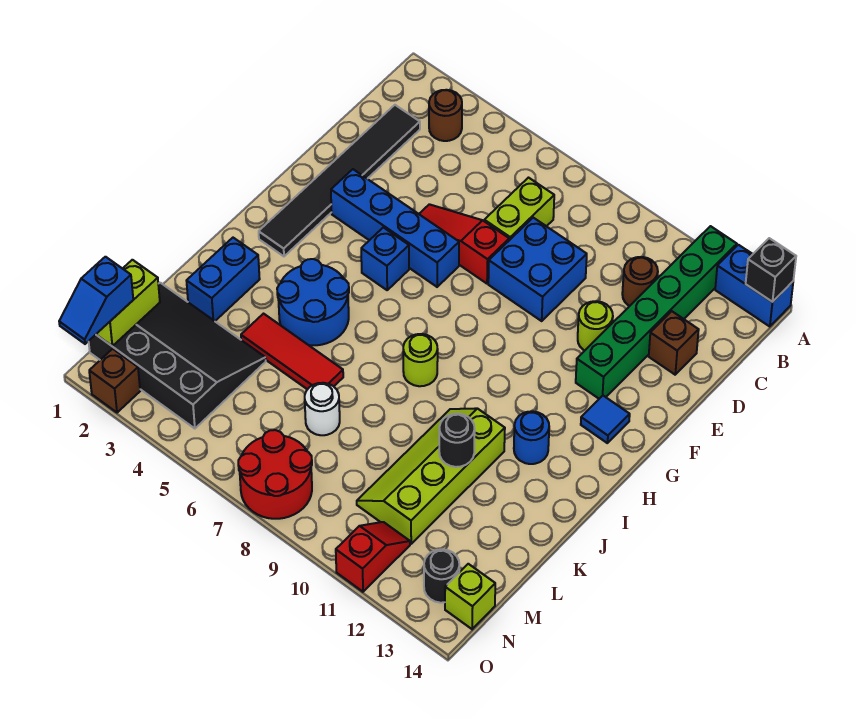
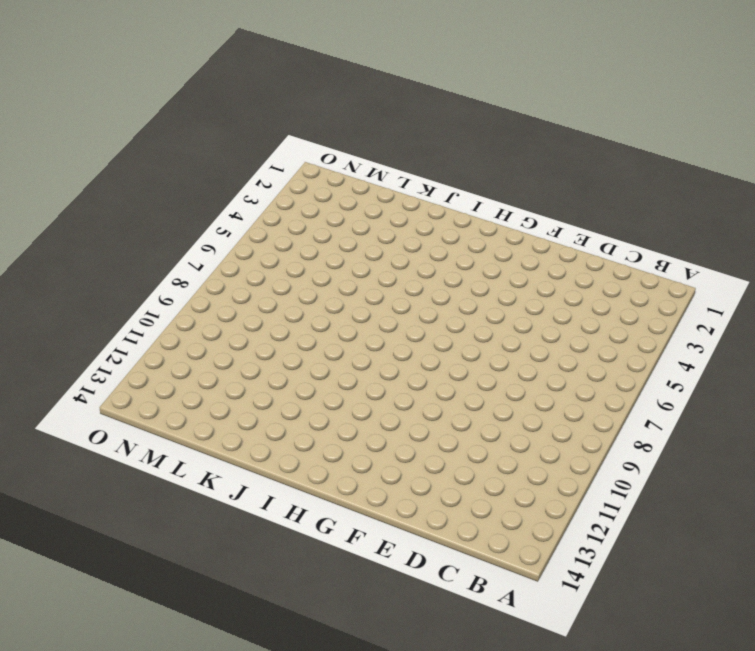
none -> green brick A12:F12 level 1
none -> blue brick A13:A14 level 1
none -> brown round brick B3 level 1
none -> black tile C2:H2 level 1

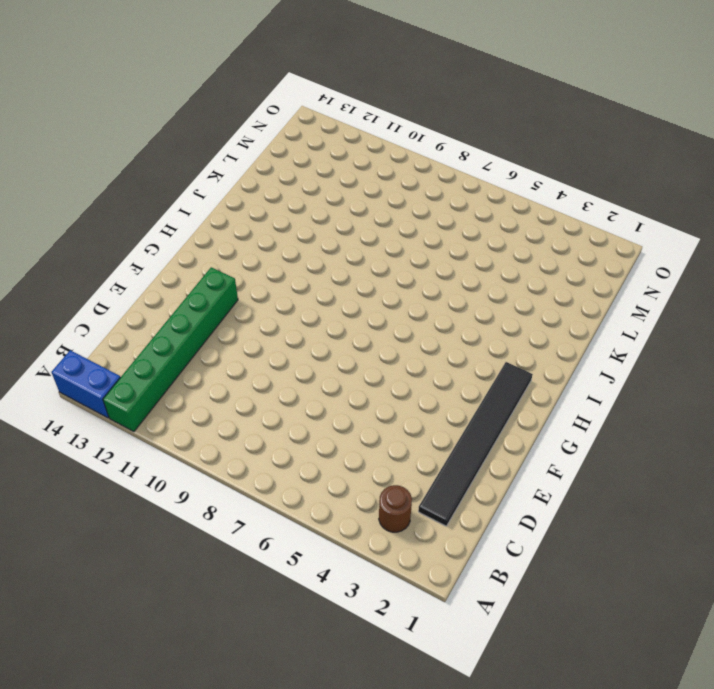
none -> lime brick C7:D7 level 1
none -> brown round brick C11 level 1
none -> blue brick D8:E9 level 1
none -> brown brick D13 level 1

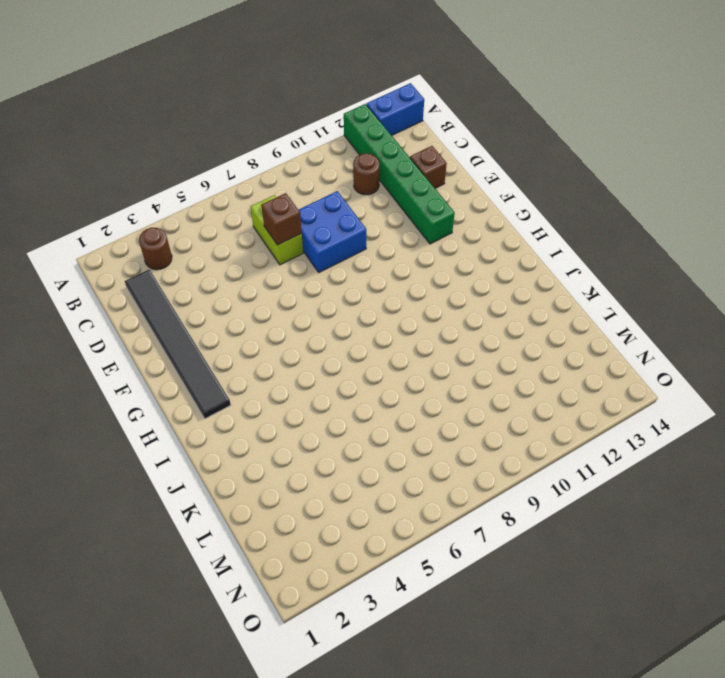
brown brick D7 level 2 -> brown brick O2 level 1
none -> red slope E5:E7 level 1 top 7
none -> lime round brick E11 level 1
none -> blue brick F3:F6 level 1
none -> blue brick G5 level 1

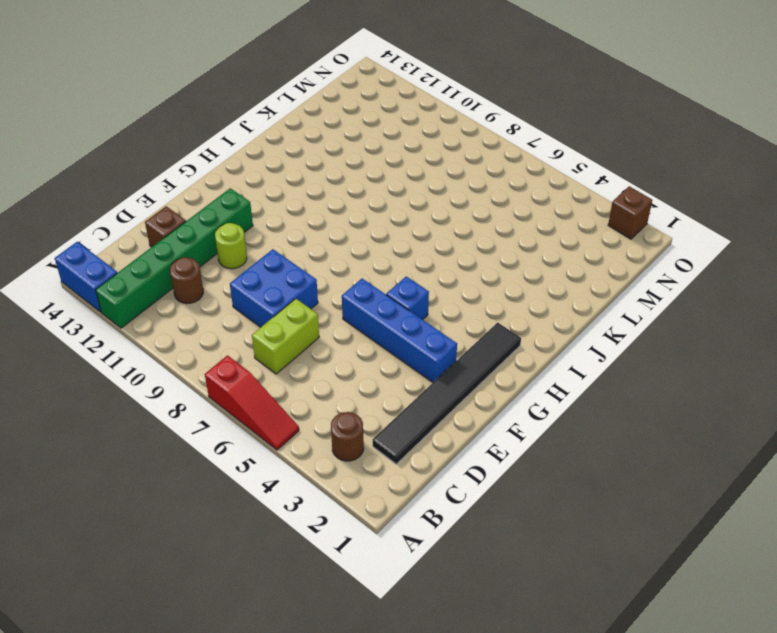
red slope A5:A7 level 1 top 7 -> red slope E5:E7 level 1 top 7
none -> blue tile G13 level 1
none -> blue round brick I4:J5 level 1
none -> lime round brick I8 level 1
none -> blue round brick I12 level 1

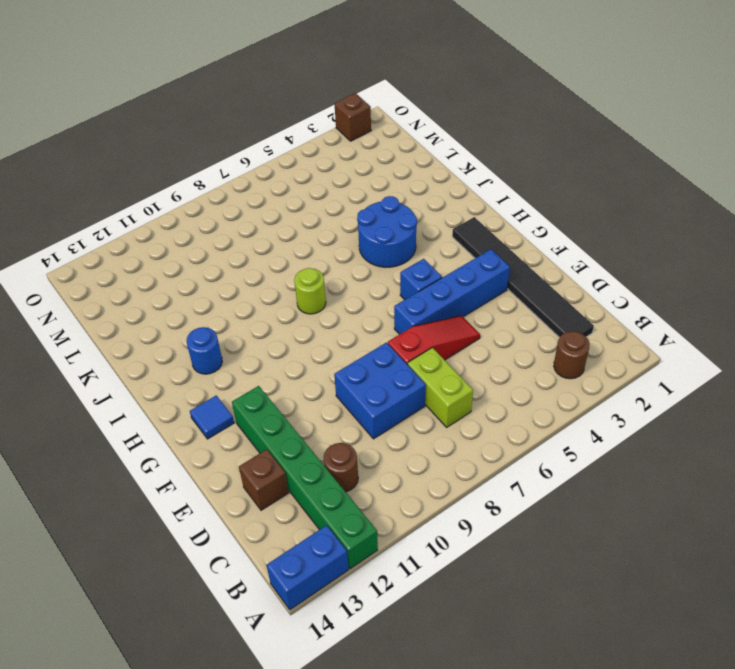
none -> lime round brick E11 level 1
none -> blue brick J2:K2 level 1
none -> lime slope J10:M11 level 1 top 11
none -> red tile K4:K6 level 1

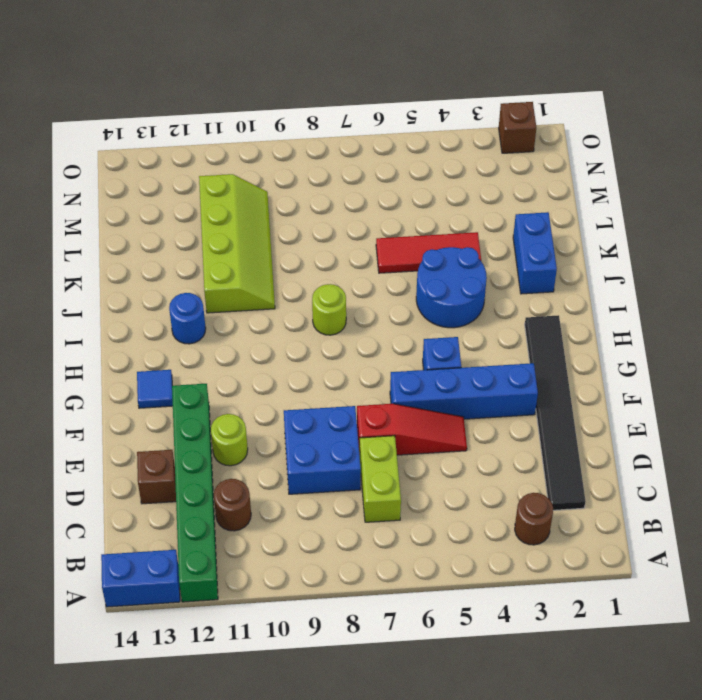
none -> black slope L1:N4 level 1 top N
none -> white round brick L7 level 1
none -> red round brick N7:O8 level 1
none -> red slope N11:O11 level 1 top O

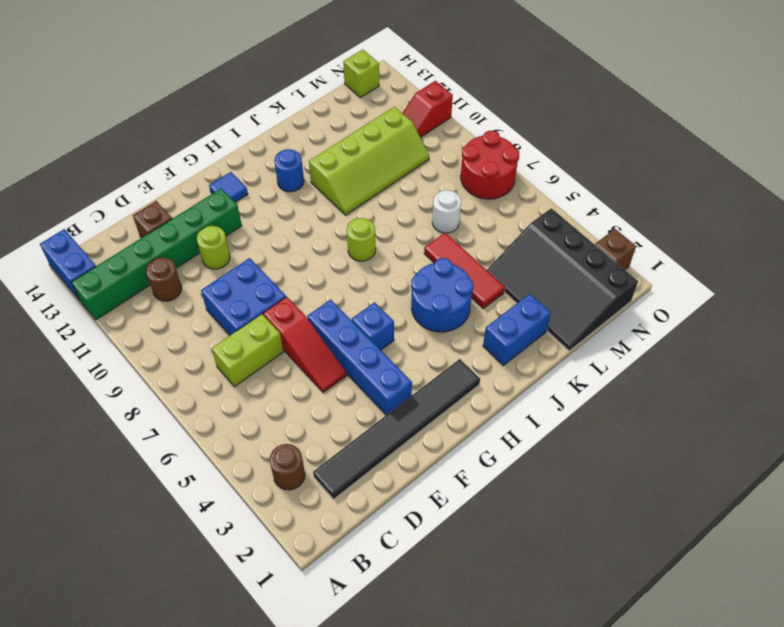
none -> black round brick N13 level 1
none -> black brick A14 level 2
none -> black round brick K11 level 2
none -> lime brick M1:N1 level 2

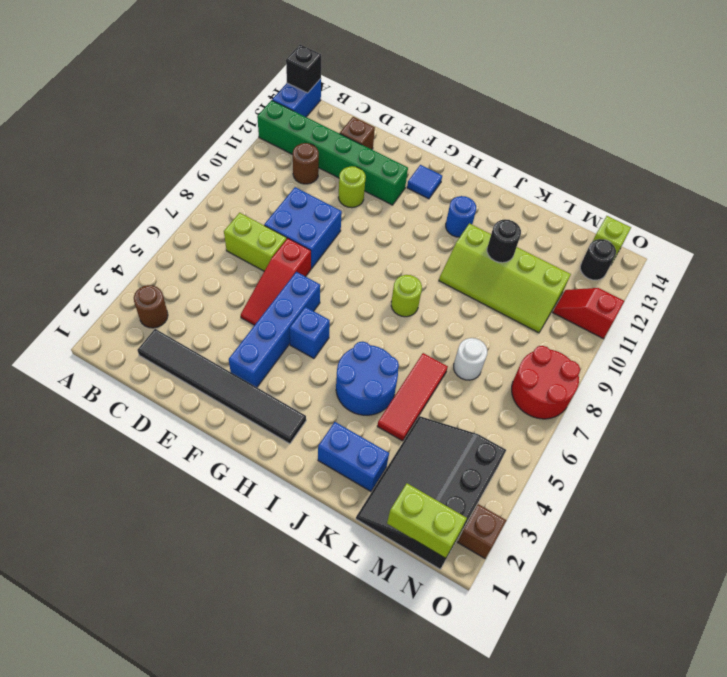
none -> blue slope N1:O1 level 3 top N

